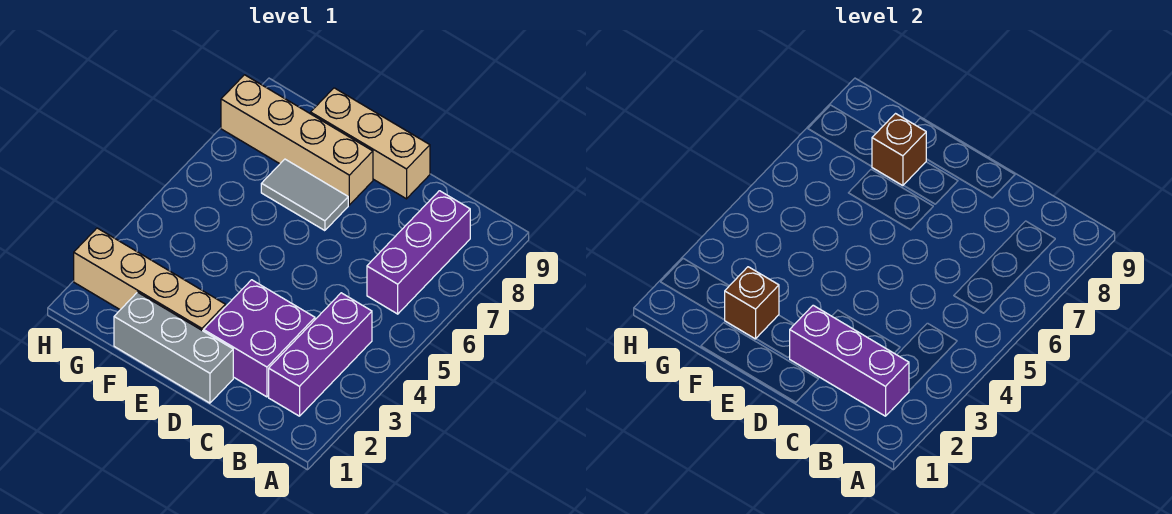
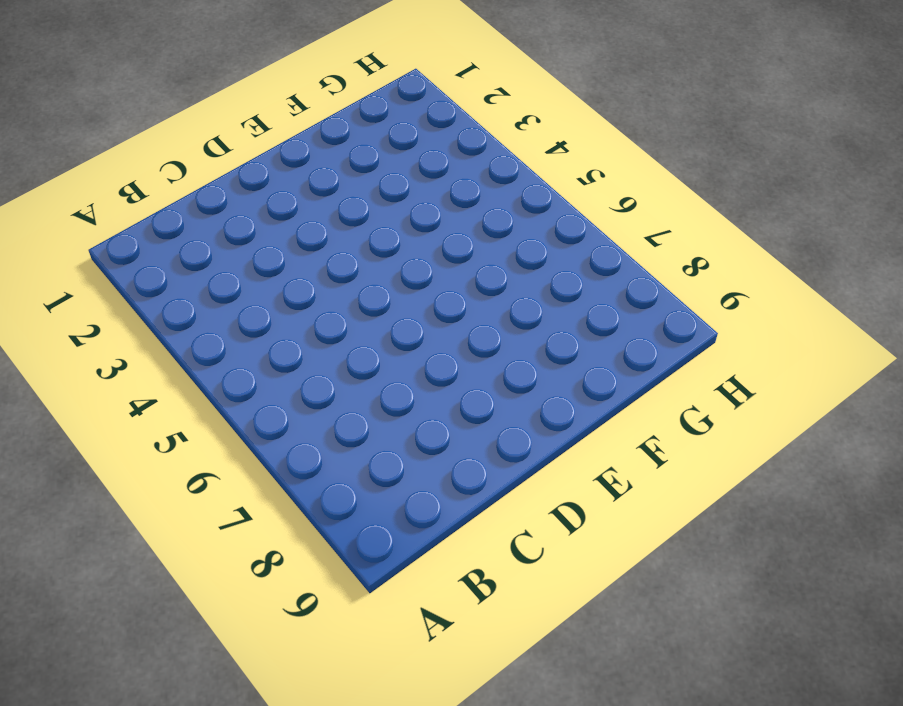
none -> purple brick B2:B4 level 1
none -> purple brick B6:B8 level 1

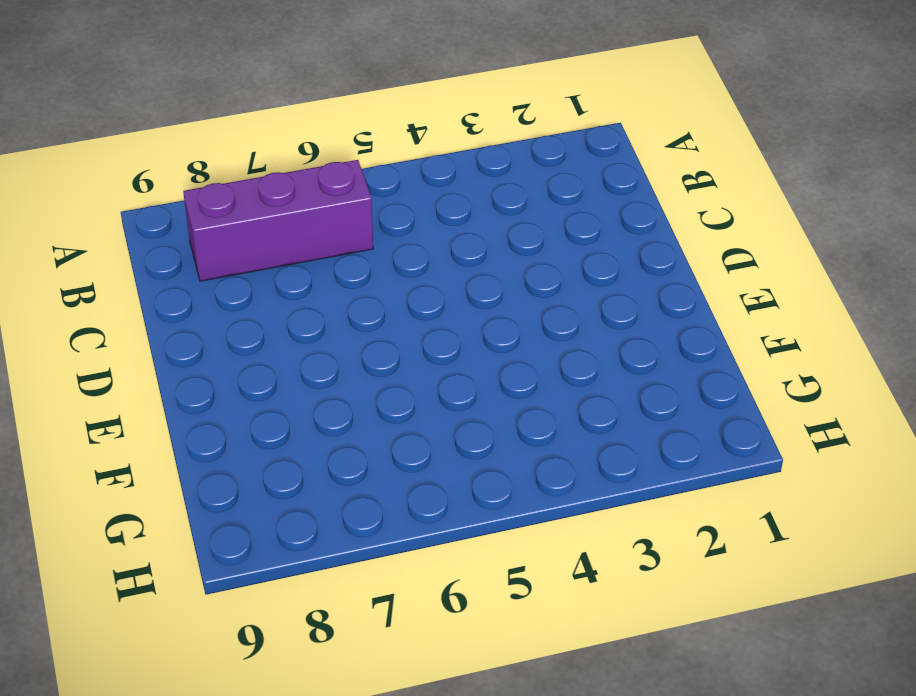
none -> purple brick B2:B4 level 1
none -> purple brick C2:D3 level 1

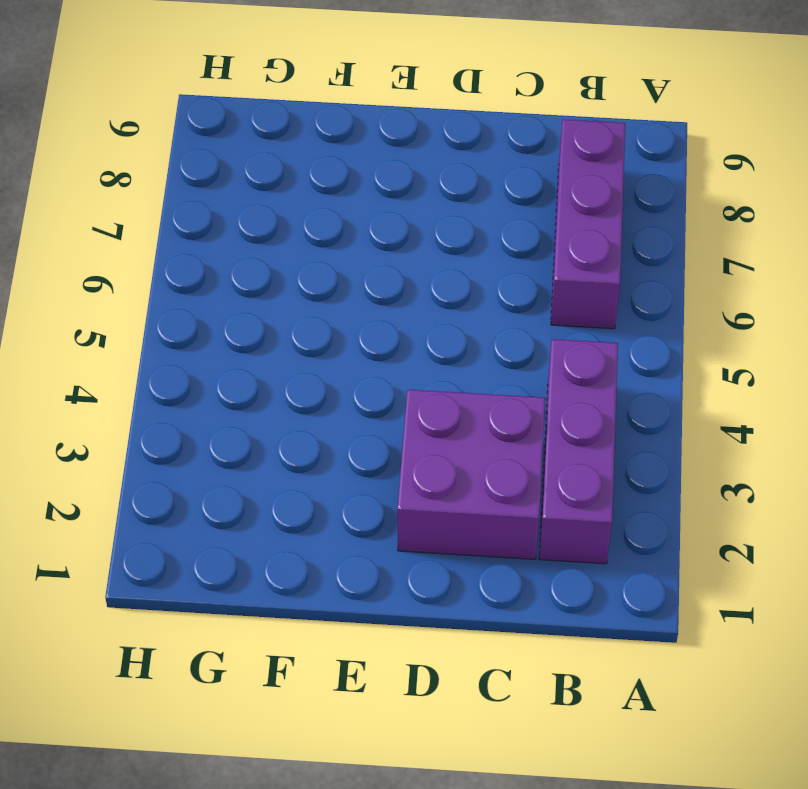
none -> grey brick D1:F1 level 1
none -> tan brick D9:F9 level 1

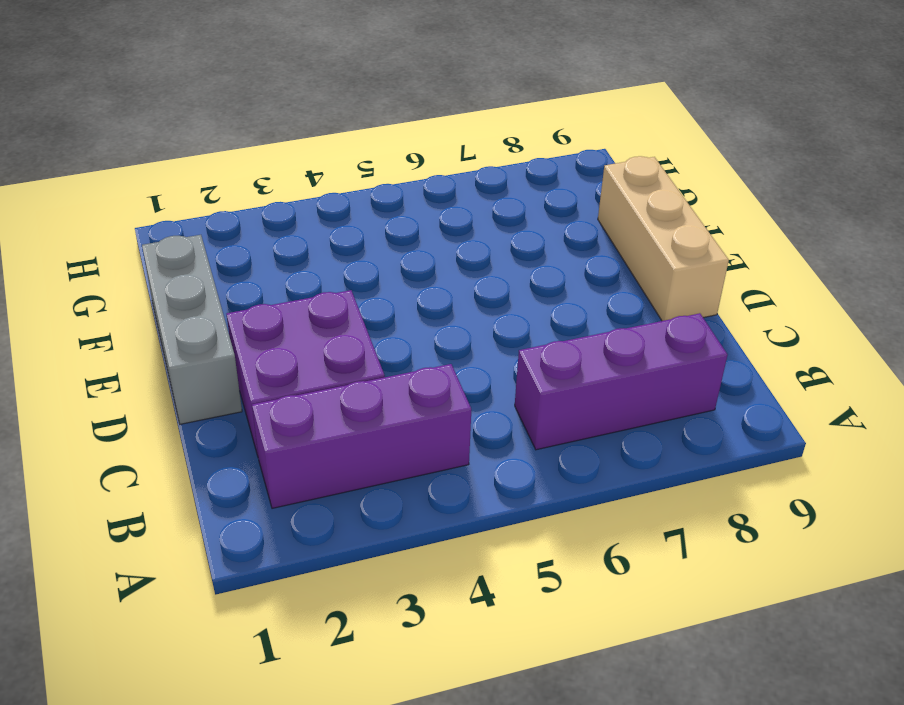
none -> tan brick E2:H2 level 1
none -> grey tile E7:F7 level 1

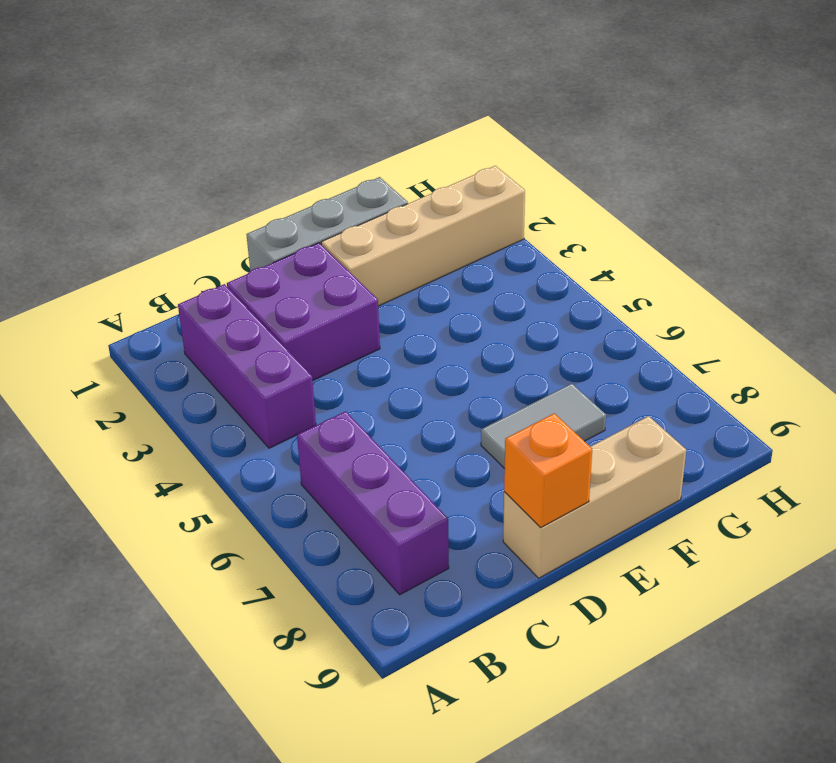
orange brick D9 level 2 -> none
none -> tan brick E8:H8 level 1
none -> purple brick B2:D2 level 2

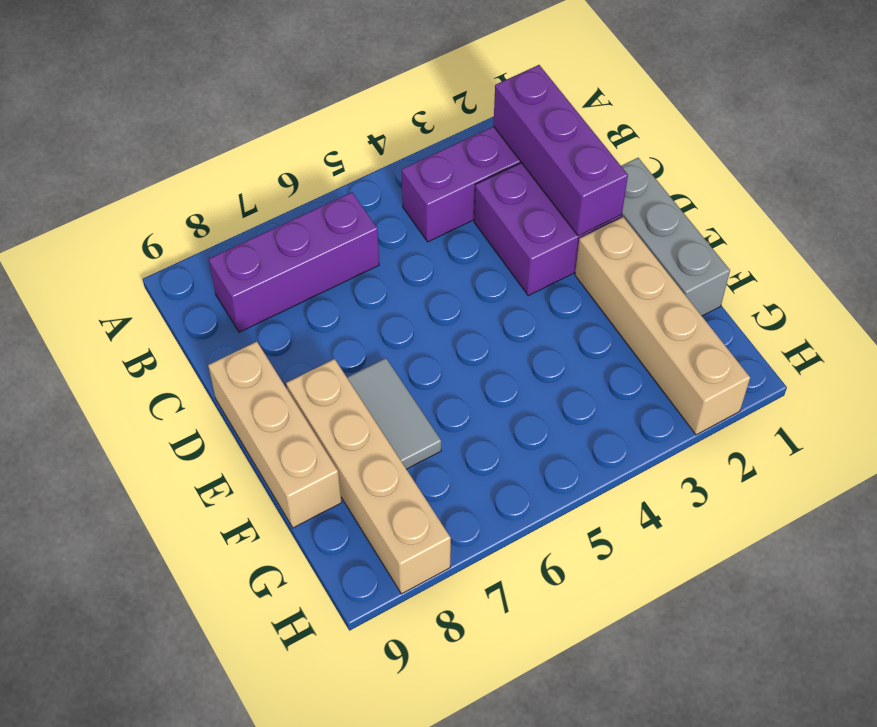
none -> brown brick F2 level 2
none -> brown brick F8 level 2

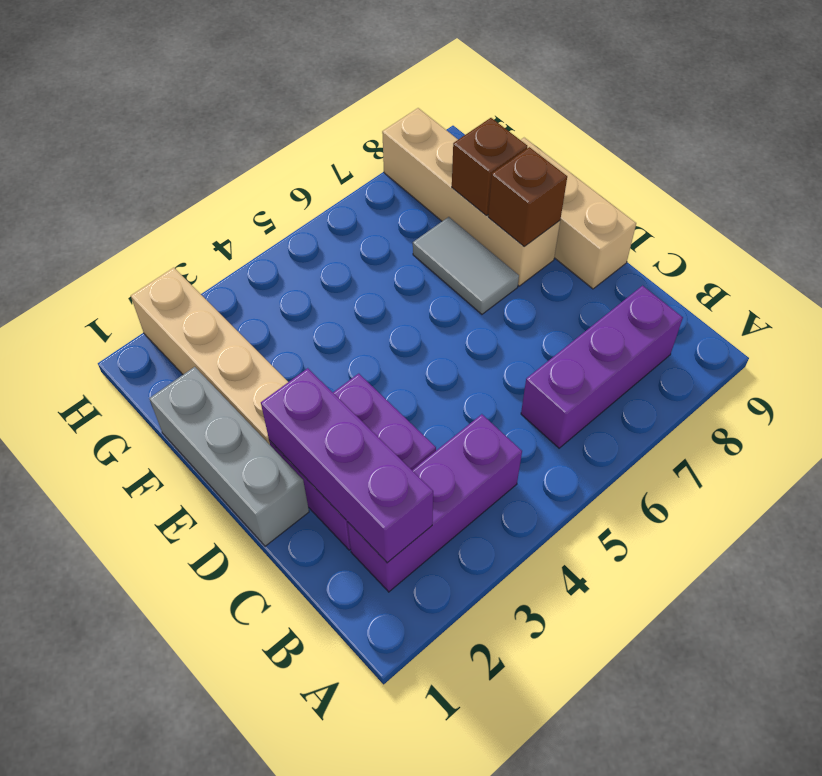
brown brick E8 level 2 -> brown brick F2 level 2

